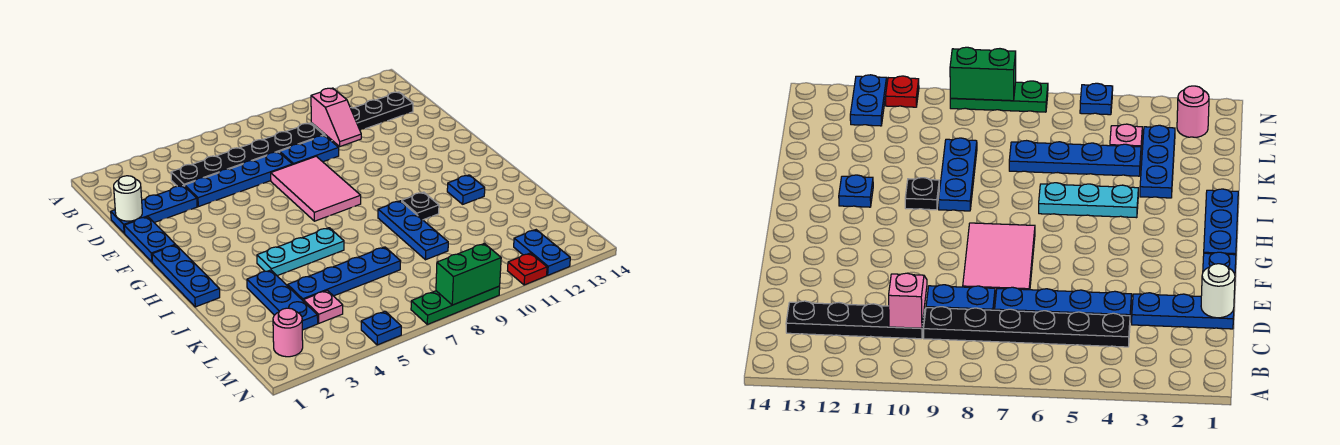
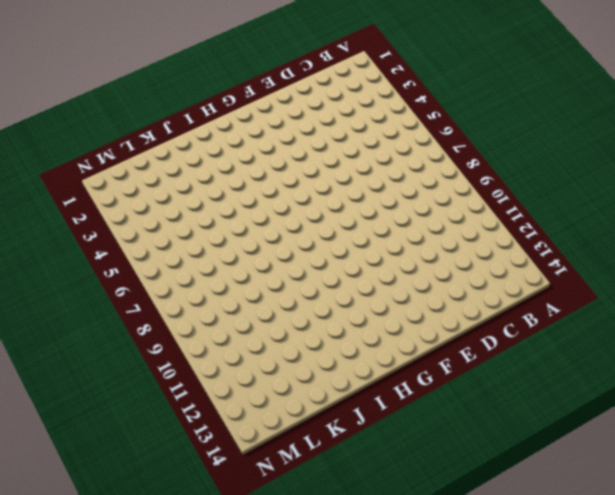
none -> black plate C4:C9 level 1
none -> black plate C10:C13 level 1
none -> blue plate D1:D3 level 1

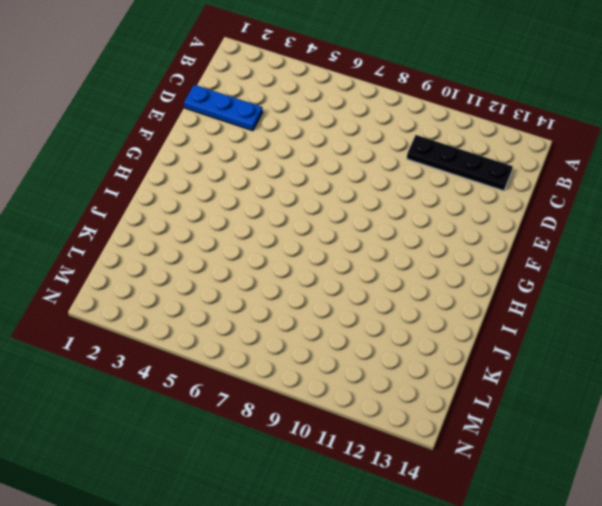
none -> black plate C4:C9 level 1
none -> blue plate D4:D7 level 1
none -> blue plate D8:D9 level 1

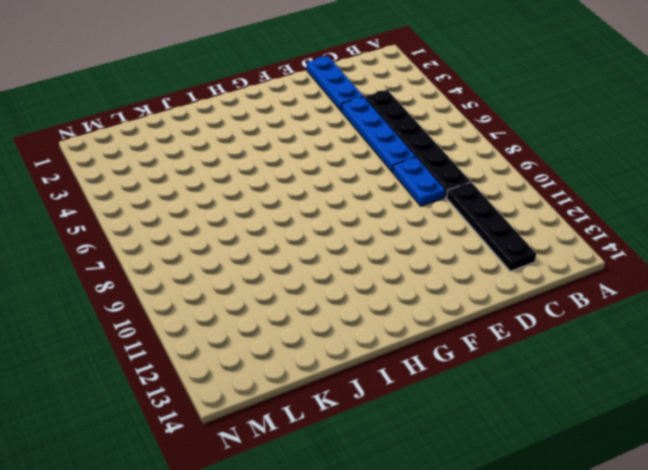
none -> blue plate E1:F1 level 1
none -> pink tile E7:G8 level 1
none -> blue plate G1:I1 level 1

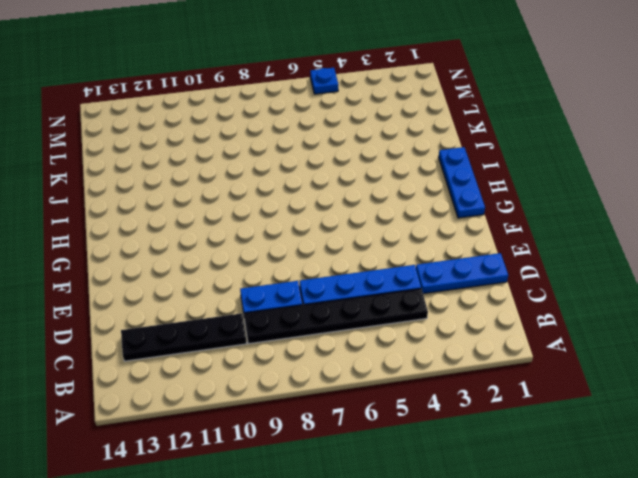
none -> blue plate E1:F1 level 1
none -> pink tile E7:G8 level 1
none -> cyan plate I4:I6 level 1

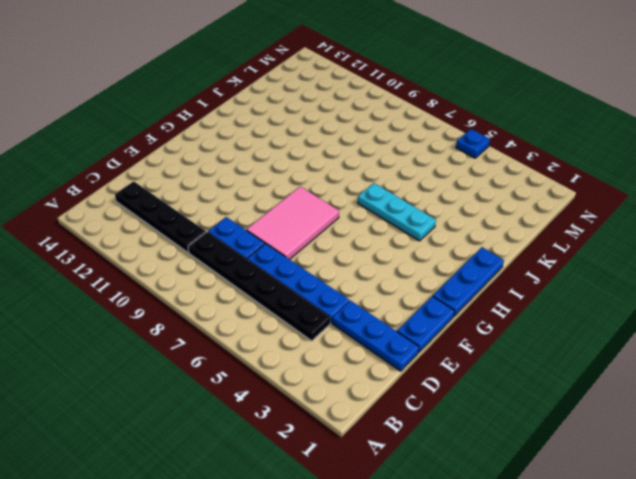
none -> blue plate I9:K9 level 1
none -> black plate I10 level 1
none -> blue plate I12 level 1

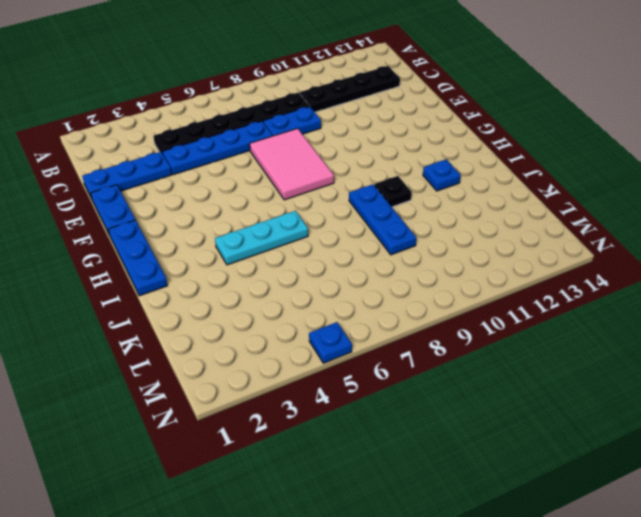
none -> blue plate J3:L3 level 1
none -> blue plate K4:K7 level 1
none -> pink plate L4 level 1

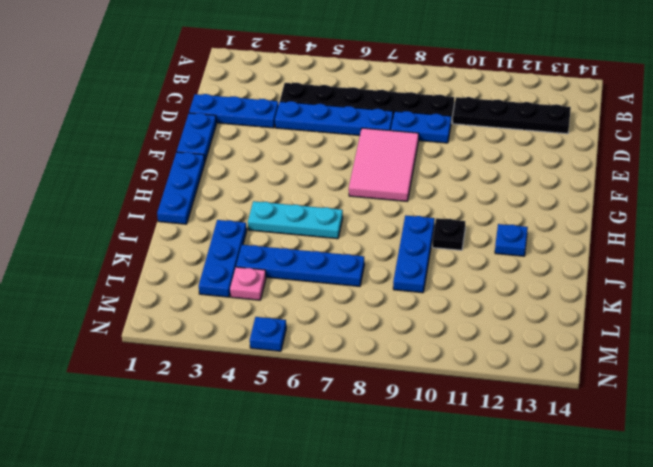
none -> pink round brick M2 level 1
none -> blue plate M12:N12 level 1
none -> green plate N7:N9 level 1

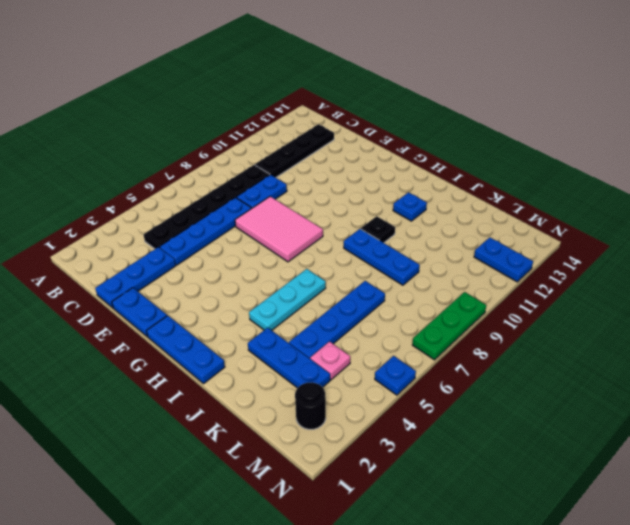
black round brick M2 level 1 -> pink round brick M2 level 1
none -> red plate N11 level 1
none -> pink slope C10:D10 level 2 top C
none -> white round brick D1 level 2

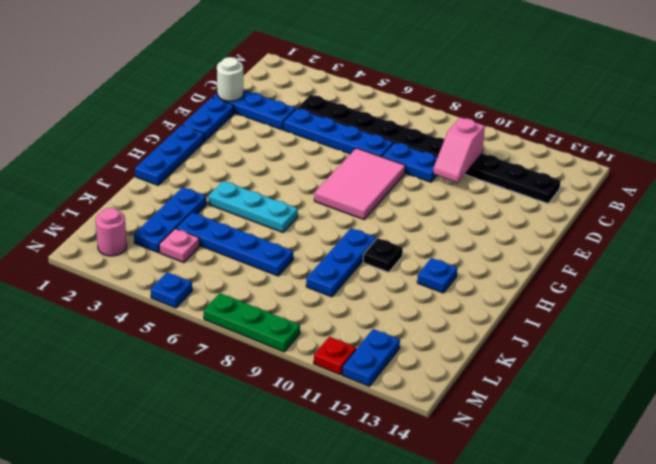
none -> green brick N8:N9 level 2

